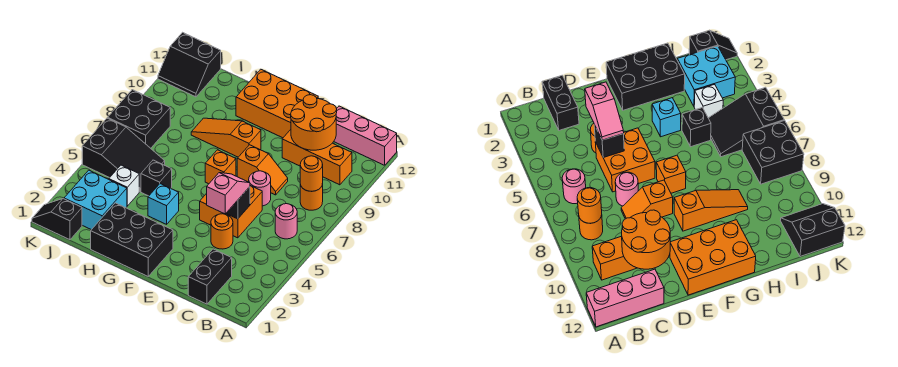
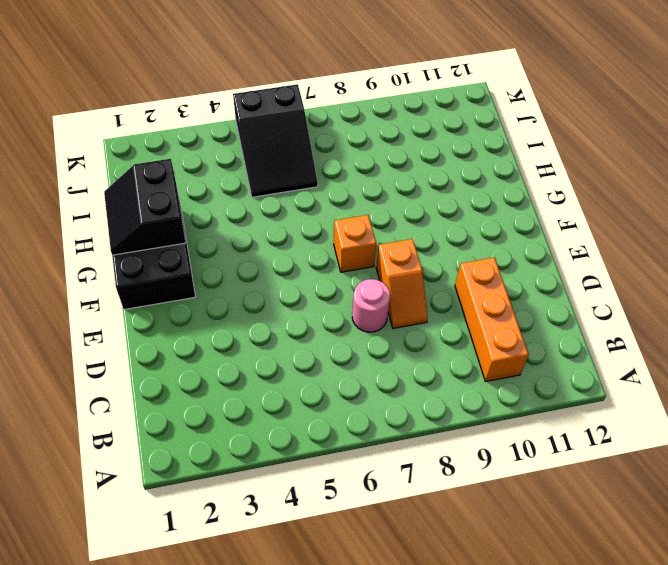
black slope G1:H2 level 2 top 2 -> black slope J11:K12 level 1 top 12
none -> pink brick A12:C12 level 1
none -> pink round brick B6 level 1
none -> orange round brick B8 level 1

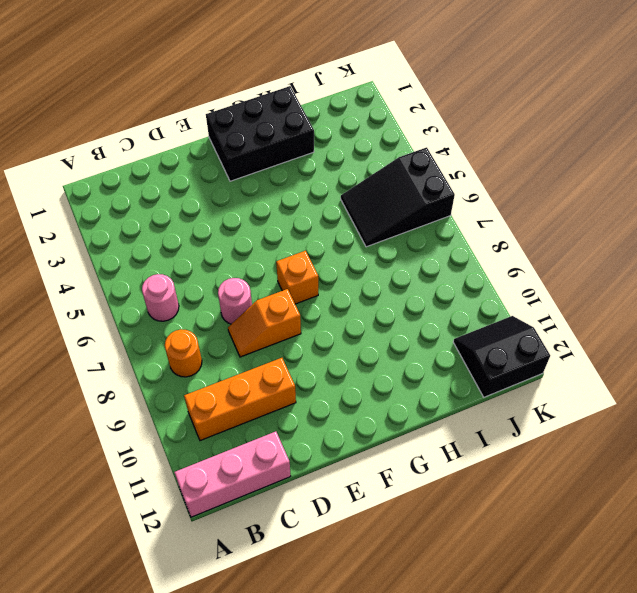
none -> black brick C1:C2 level 1
none -> orange round brick D4 level 1
none -> orange brick D5:E6 level 1

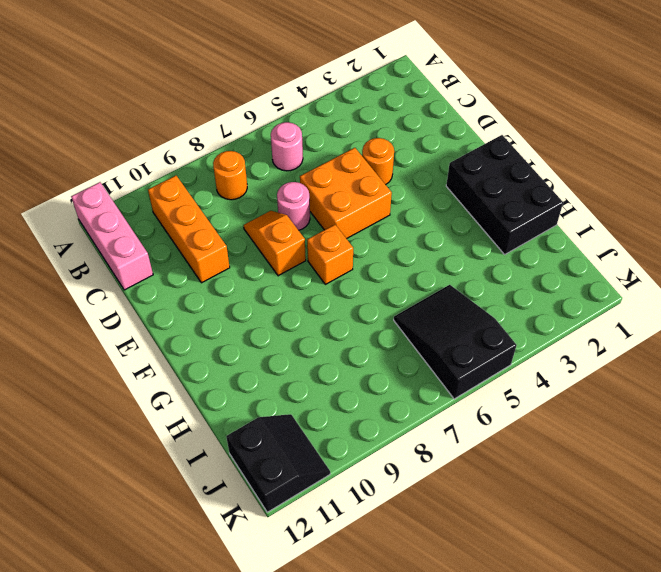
none -> black brick C1:C2 level 1
none -> orange brick E11:G12 level 1
none -> orange slope F9:H9 level 1 top F

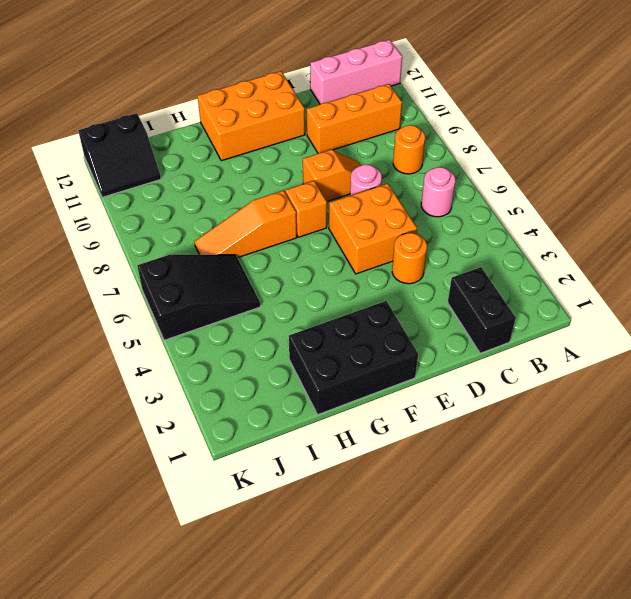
orange slope G7:I7 level 1 top G -> orange slope F9:H9 level 1 top F
none -> cyan brick G4 level 1
none -> black brick H5 level 1
none -> cyan brick I2:J3 level 1

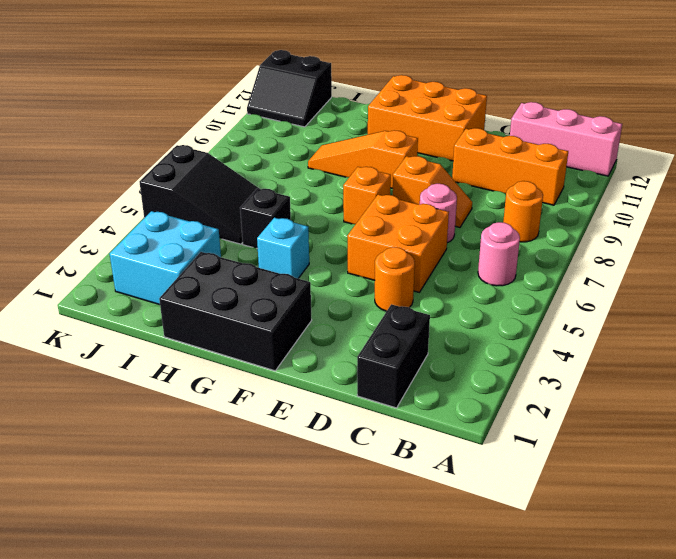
none -> white brick I4 level 1
none -> black slope J1:K1 level 1 top J
none -> black brick J7:K8 level 1

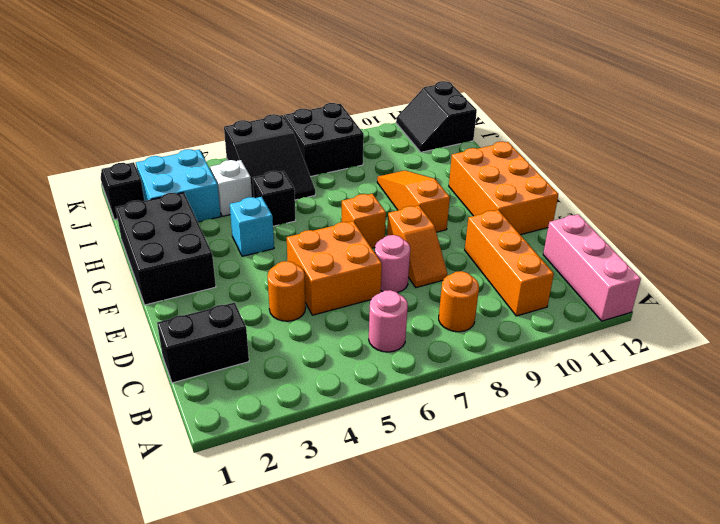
none -> orange round brick B8 level 2
none -> orange round brick C10:D11 level 2
none -> black brick D5 level 2

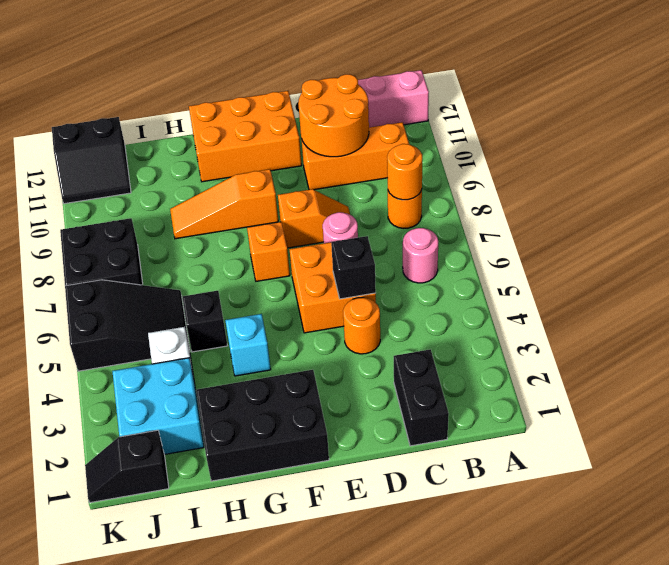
none -> pink slope D4:D5 level 3 top 4

